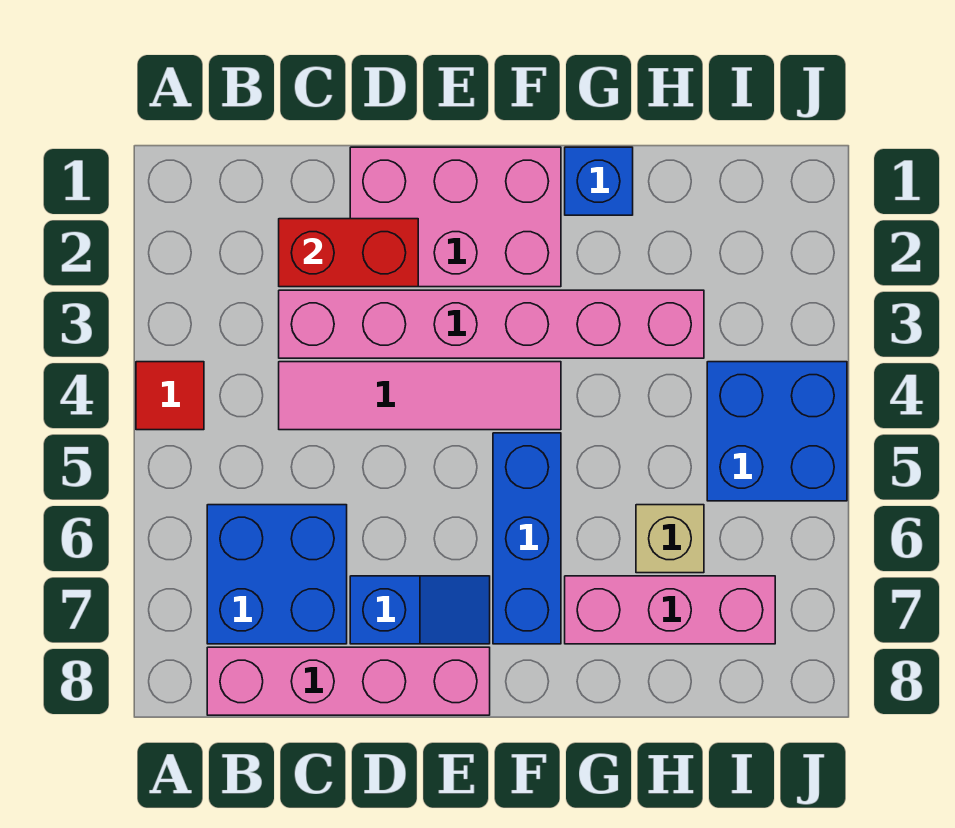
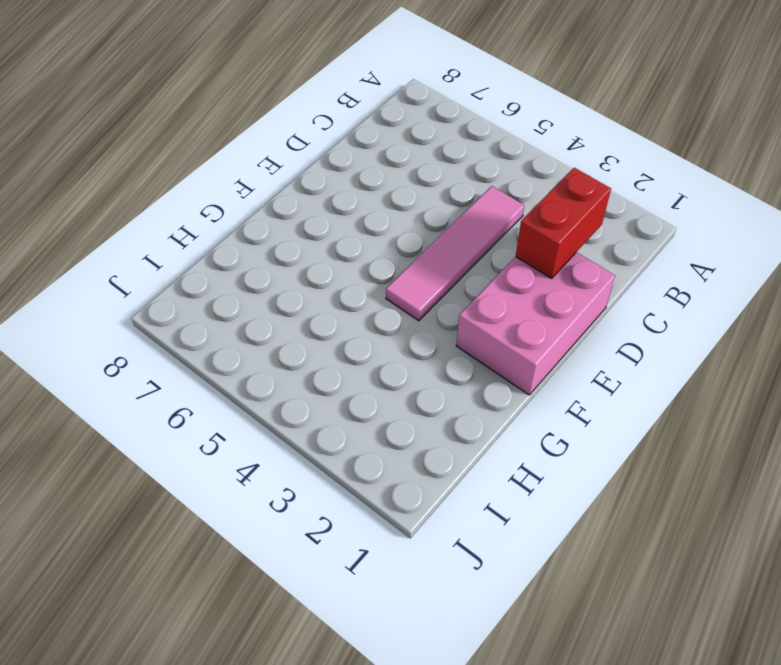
none -> red tile A4 level 1
none -> blue brick B6:C7 level 1
none -> pink brick B8:E8 level 1

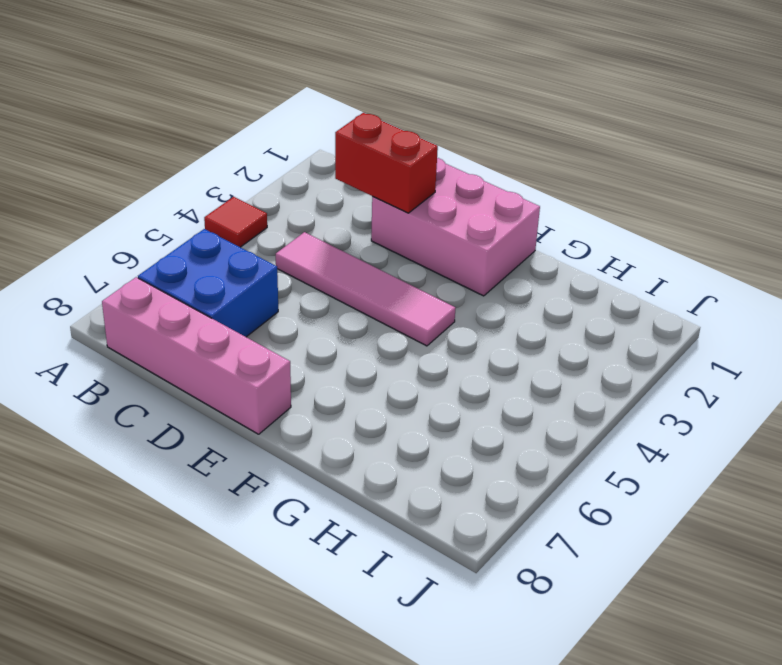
none -> pink brick C3:H3 level 1
none -> blue slope D7:E7 level 1 top D
none -> blue brick F5:F7 level 1

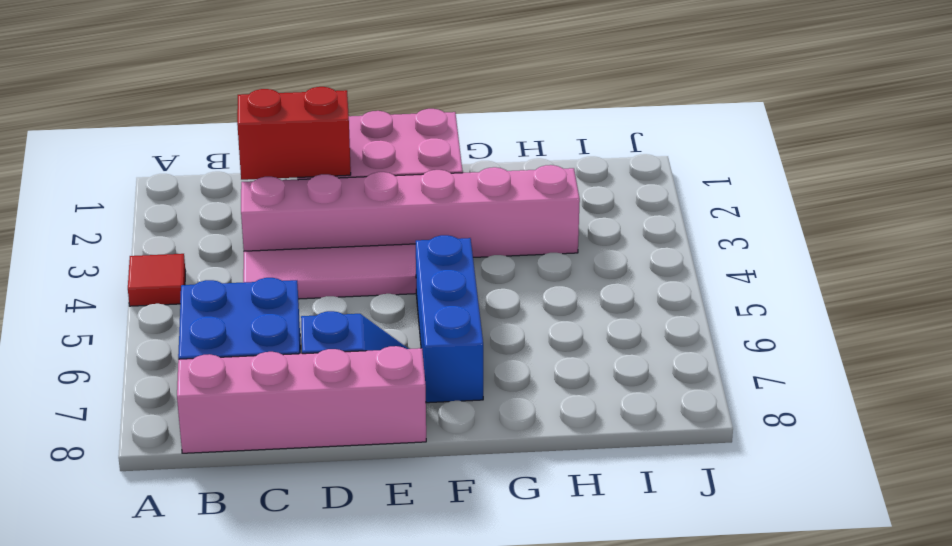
none -> blue brick G1 level 1
none -> pink brick G7:I7 level 1
none -> tan brick H6 level 1

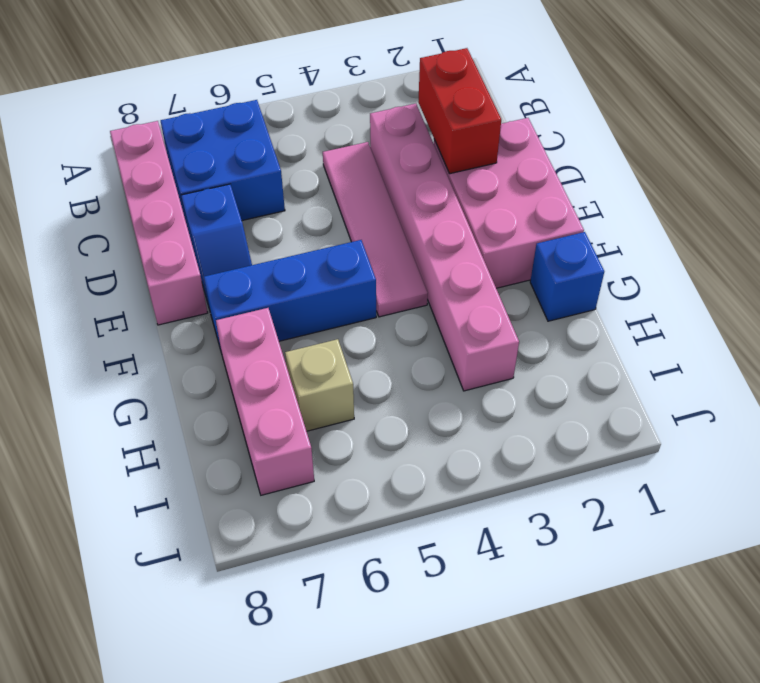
none -> red tile A4 level 1
none -> blue brick I4:J5 level 1

